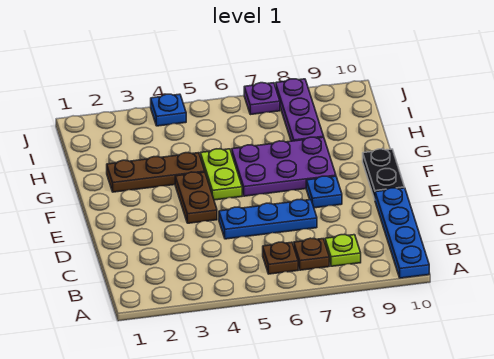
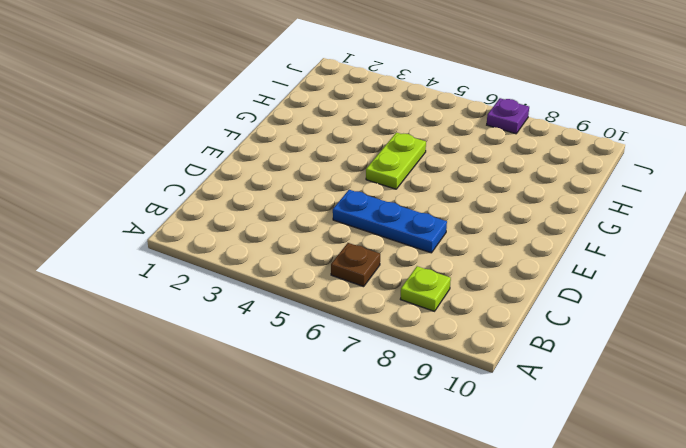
none -> blue plate A10:D10 level 1
none -> brown plate B7 level 1
none -> brown plate E4:F4 level 1

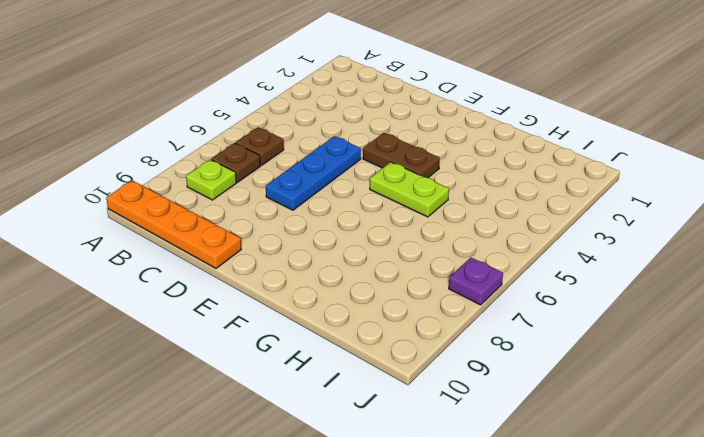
orange plate A10:D10 level 1 -> blue plate A10:D10 level 1
none -> blue plate E8 level 1
none -> black plate E10:F10 level 1
none -> purple plate F6:G8 level 1

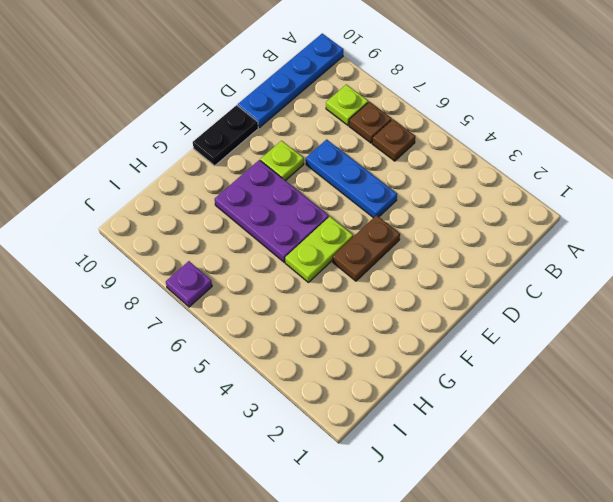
lime plate E8 level 1 -> blue plate E8 level 1
none -> brown plate G2:G4 level 1
none -> purple plate H8:J8 level 1
none -> blue plate J4 level 1

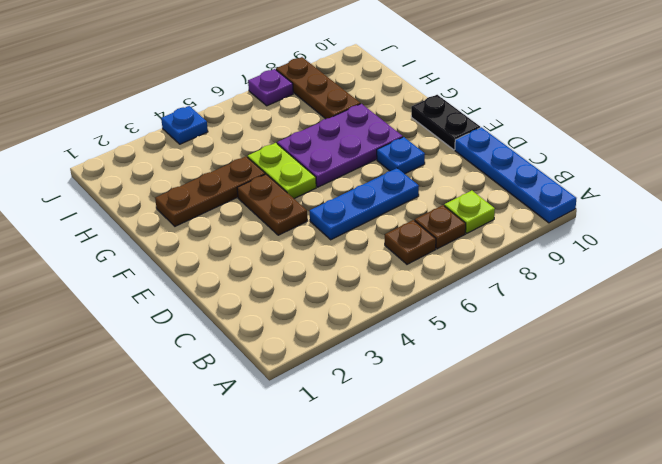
brown plate H8:J8 level 1 -> purple plate H8:J8 level 1

